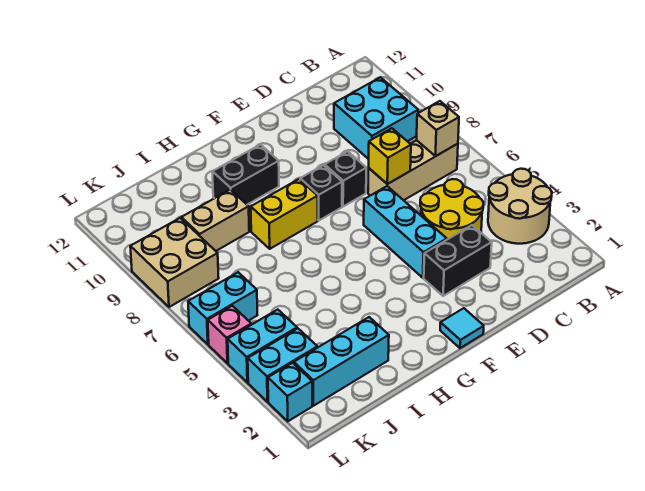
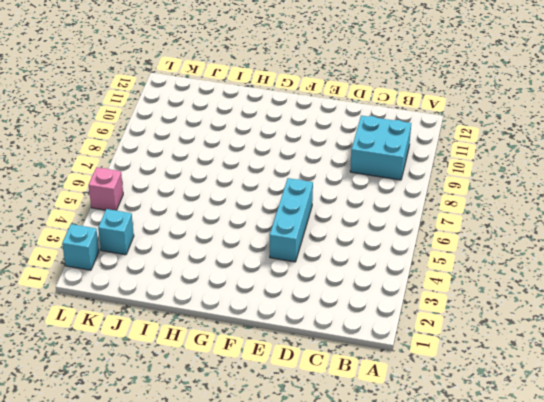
cyan brick K3 level 1 -> cyan brick K3:L3 level 1
none -> tan round brick A3:B4 level 1
none -> tan brick B7:D7 level 1
none -> yellow round brick C4:D5 level 1

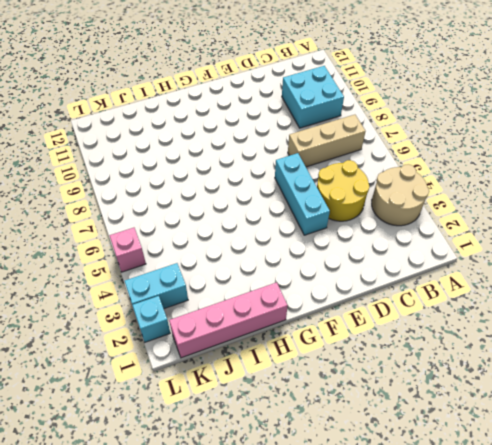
pink brick H1:K1 level 1 -> none
none -> black brick D3:E3 level 1
none -> black brick E8 level 1
none -> cyan tile F1 level 1

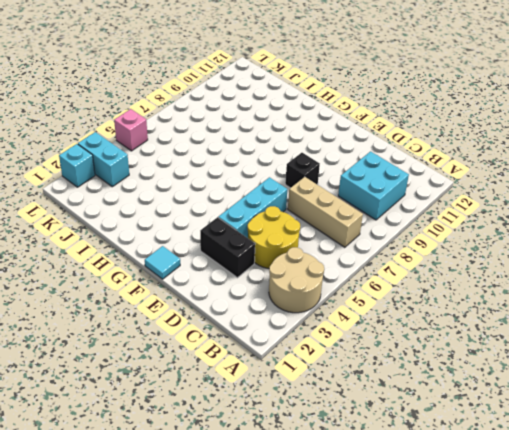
none -> black brick F8 level 1
none -> yellow brick G8:H8 level 1
none -> black brick G10:H10 level 1

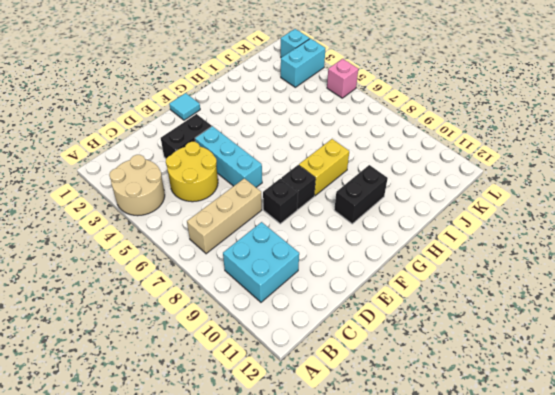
none -> cyan brick I2:K2 level 1
none -> tan brick I9:J9 level 1
none -> cyan brick K4:L4 level 1

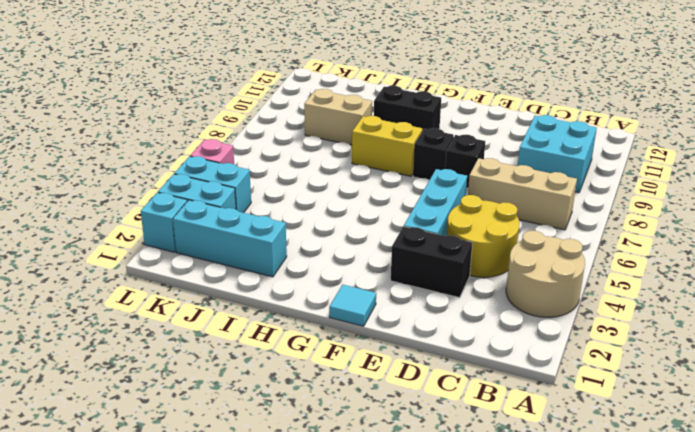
none -> cyan brick K6:L6 level 1
none -> tan brick K8:L9 level 1
none -> tan brick B7 level 2

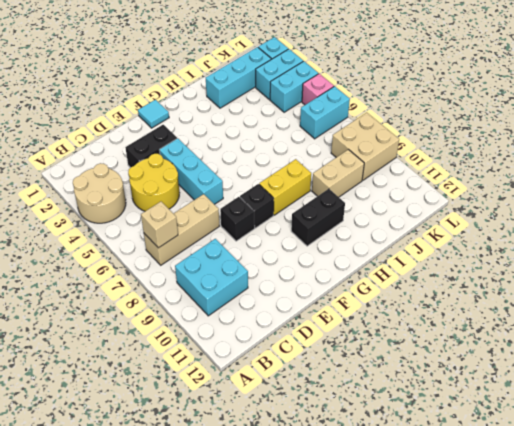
none -> yellow brick D7 level 2

